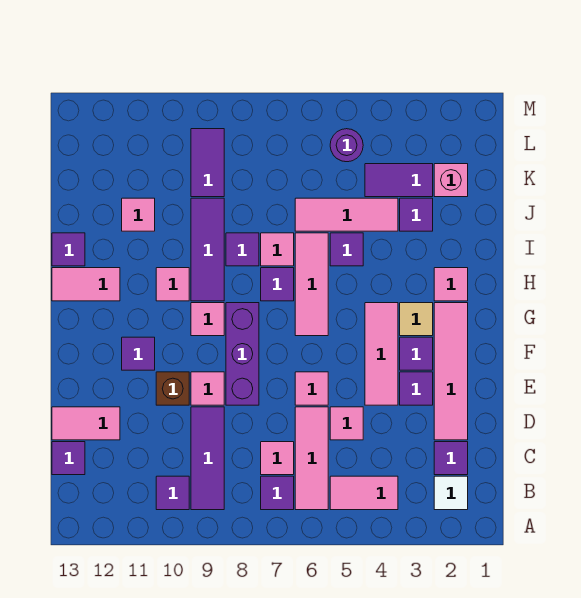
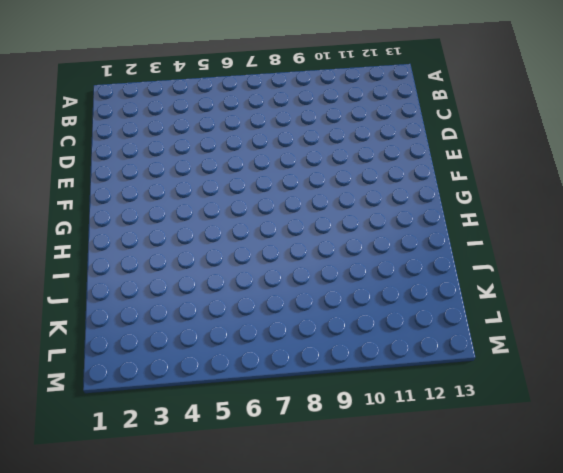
none -> white tile B2 level 1
none -> pink tile B4:B5 level 1
none -> pink tile B6:D6 level 1
none -> purple tile B7 level 1

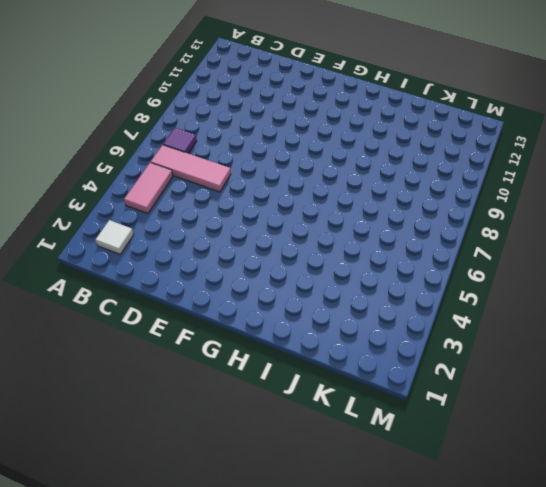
none -> purple tile B9:D9 level 1
none -> purple tile B10 level 1
none -> purple tile C2 level 1
none -> pink tile C7 level 1

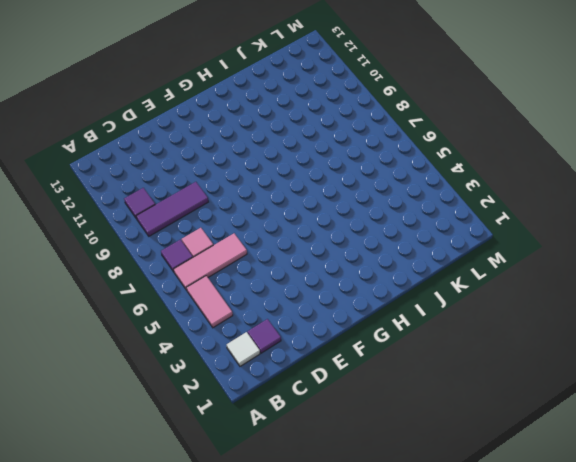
none -> purple tile C13 level 1
none -> pink tile D2:G2 level 1
none -> pink tile D5 level 1
none -> pink tile D12:D13 level 1

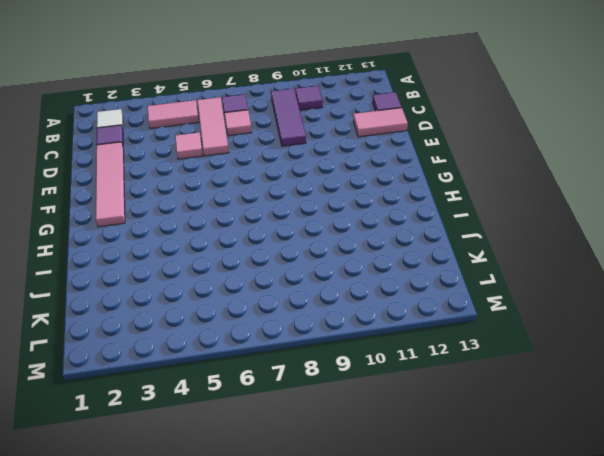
none -> purple tile E3 level 1
none -> pink tile E4:G4 level 1
none -> pink tile E6 level 1
none -> purple brick E8:G8 level 1

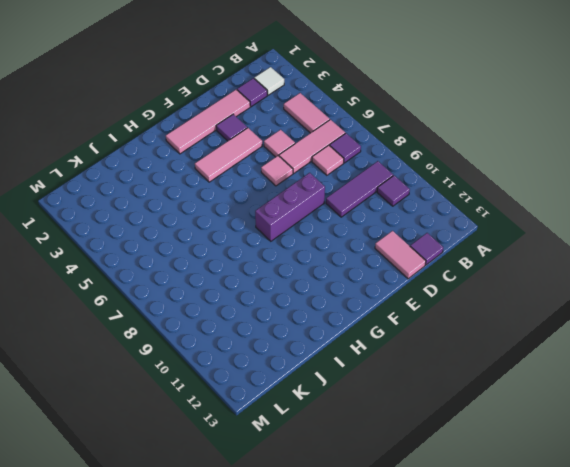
none -> pink tile E9 level 1
none -> brown brick E10 level 1
none -> purple tile F3 level 1
none -> purple tile F11 level 1

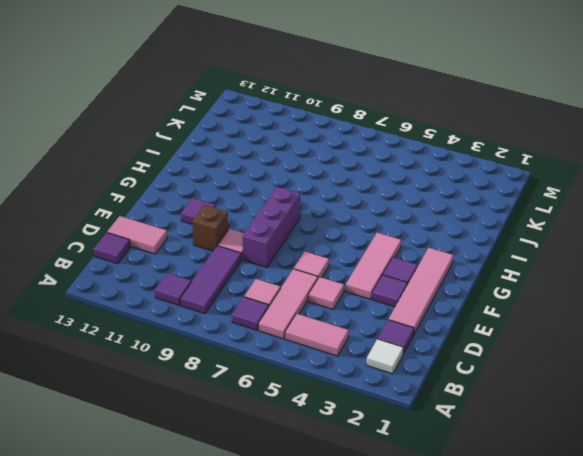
none -> tan tile G3 level 1
none -> pink tile G6:I6 level 1
none -> pink tile G9 level 1
none -> pink tile H2 level 1

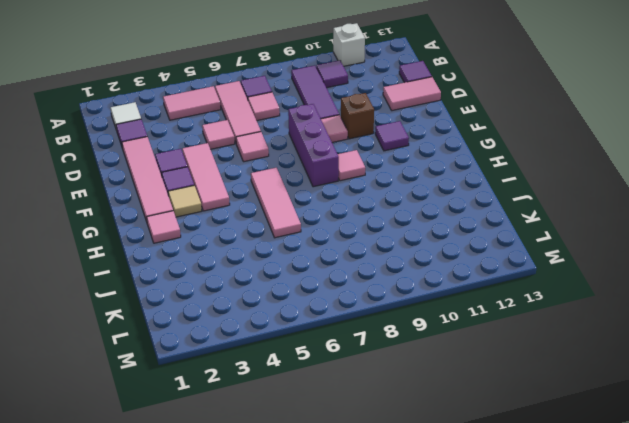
white brick A11 level 1 -> none
none -> purple tile H7 level 1
none -> purple tile H9:J9 level 1
none -> pink tile H10 level 1
none -> pink tile H12:H13 level 1

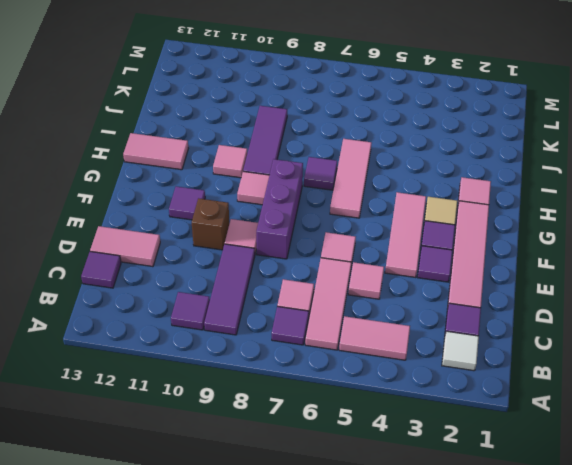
none -> purple tile I5 level 1
none -> pink tile I7 level 1
none -> purple tile I8 level 1
none -> purple tile I13 level 1

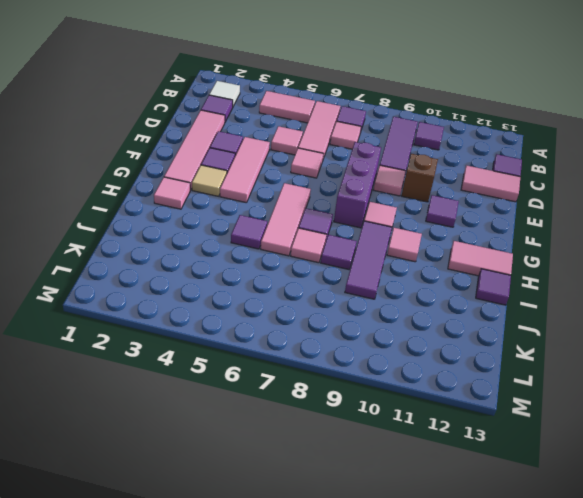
none -> purple tile J3 level 1
none -> pink tile J4:J6 level 1
none -> pink tile J11 level 1
none -> pink brick K2 level 1

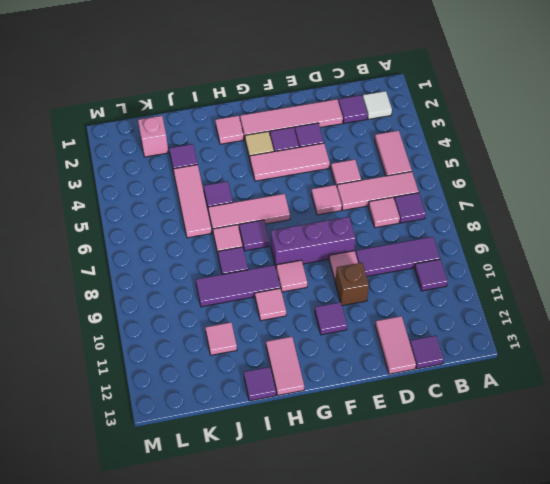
none -> purple tile K3:K4 level 1
none -> purple tile K9:L9 level 1
none -> purple round brick L5 level 1

